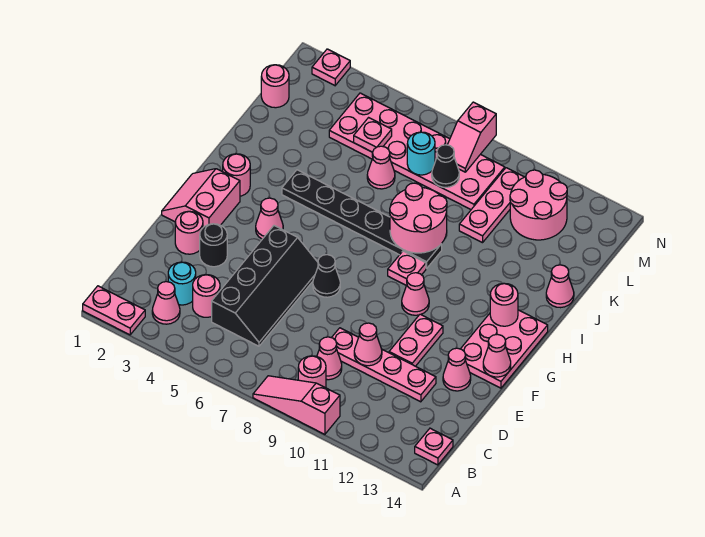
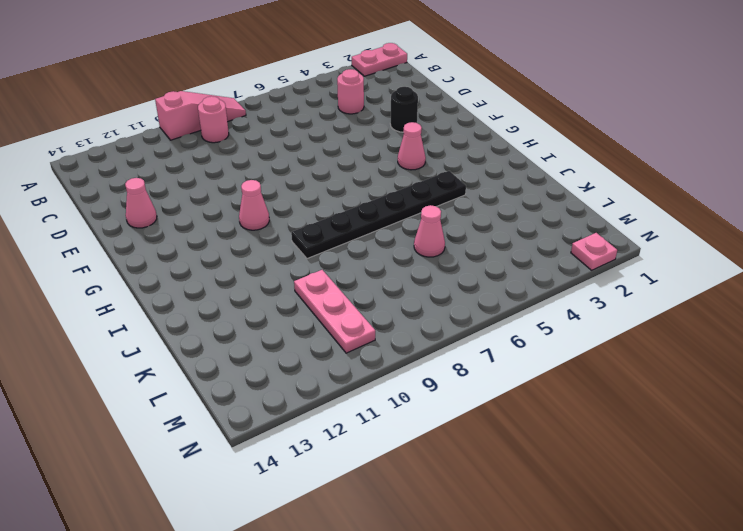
none -> pink cone B3 level 1
none -> pink plate B14 level 1
none -> cyan round brick C3 level 1
none -> black slope C5:F6 level 1 top 5

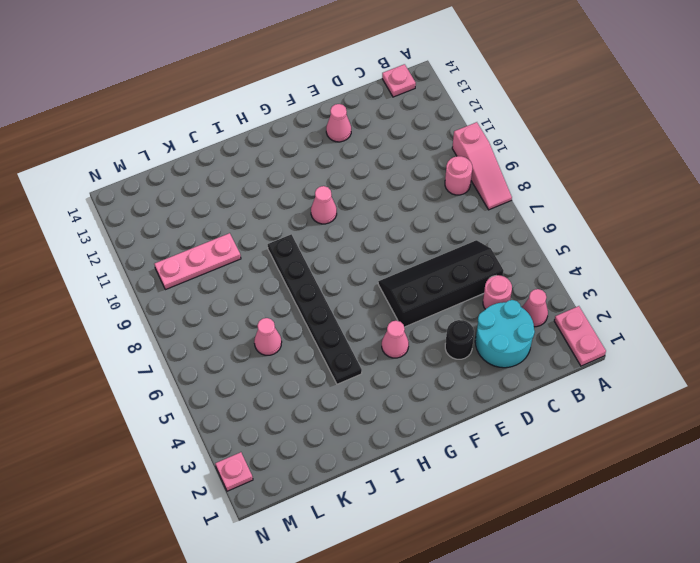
cyan round brick C2:D3 level 1 -> cyan round brick C3 level 1
none -> pink cone C9 level 1
none -> pink plate D9:D12 level 1
none -> pink round brick E2 level 1
none -> pink plate E11:F11 level 1

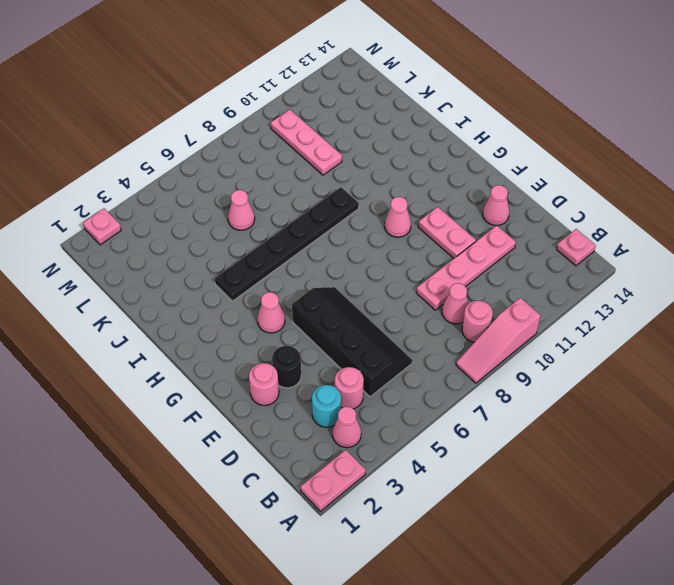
none -> pink slope F1:G2 level 1 top 2
none -> black cone F7 level 1
none -> pink plate F13:H14 level 1
none -> pink round brick H2 level 1

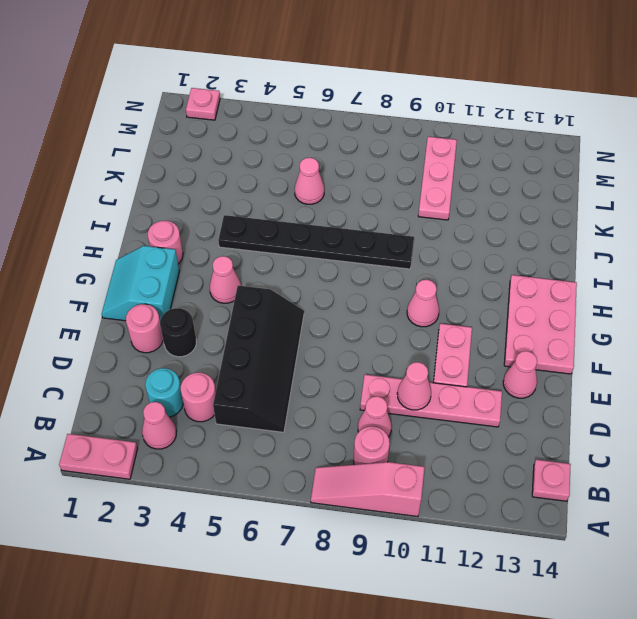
cyan slope F1:G2 level 1 top 2 -> pink slope F1:G2 level 1 top 2
none -> black cone F7 level 1
none -> pink plate H9 level 1
none -> pink cone J14 level 1
none -> pink round brick L1 level 1

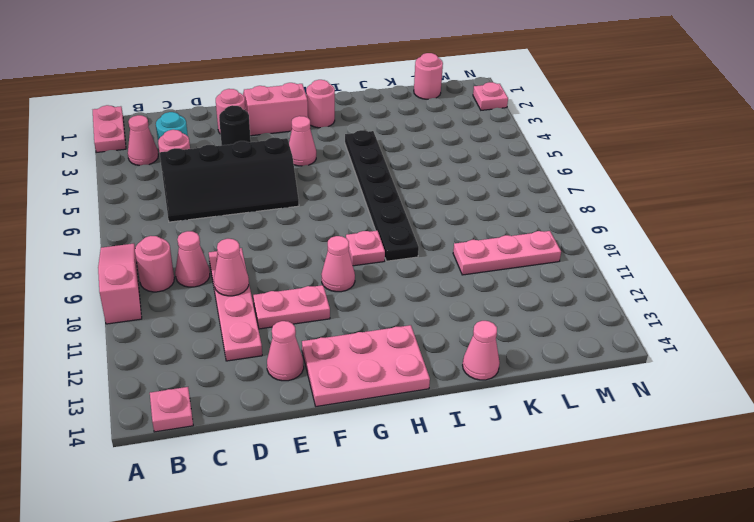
none -> black cone F7 level 1
none -> pink cone K6 level 1
none -> pink plate L4:M9 level 1
none -> pink round brick L11:M12 level 1

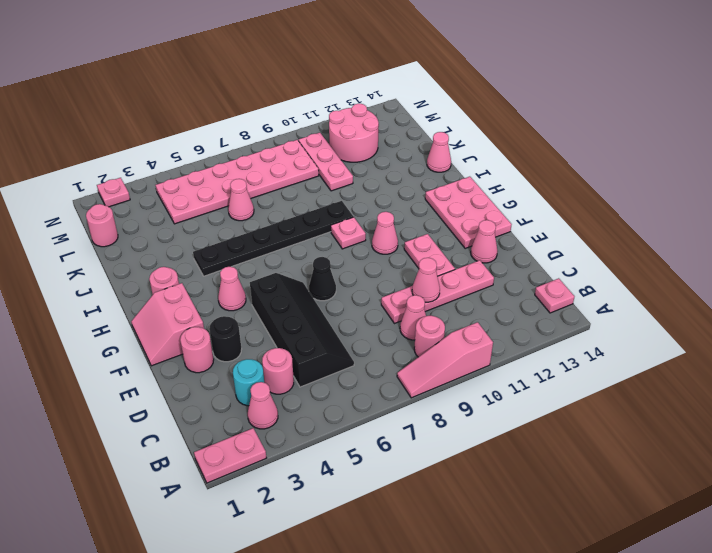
none -> pink cone F14 level 2
none -> pink round brick H13 level 2
none -> pink round brick I8:J9 level 2
none -> pink plate L5 level 2

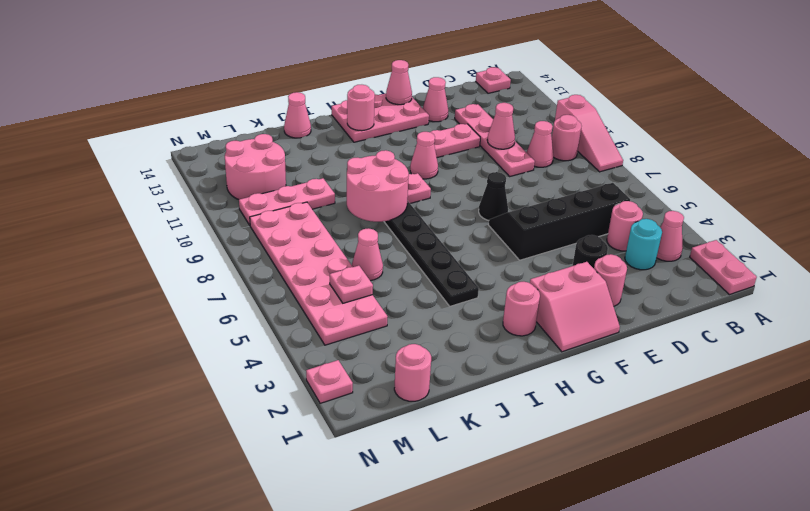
none -> pink cone G4 level 1
none -> cyan round brick L7 level 2
none -> black cone L8 level 2
none -> pink slope M8:N8 level 2 top N

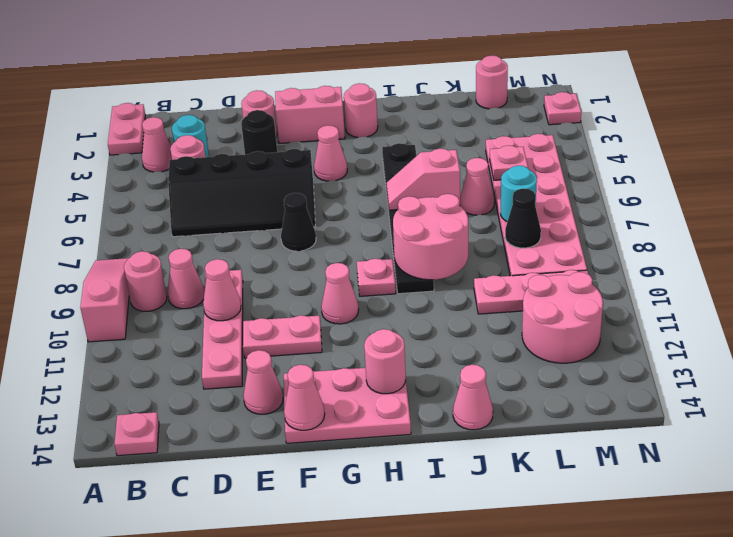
pink slope I6:J6 level 2 top J -> pink slope M8:N8 level 2 top N

